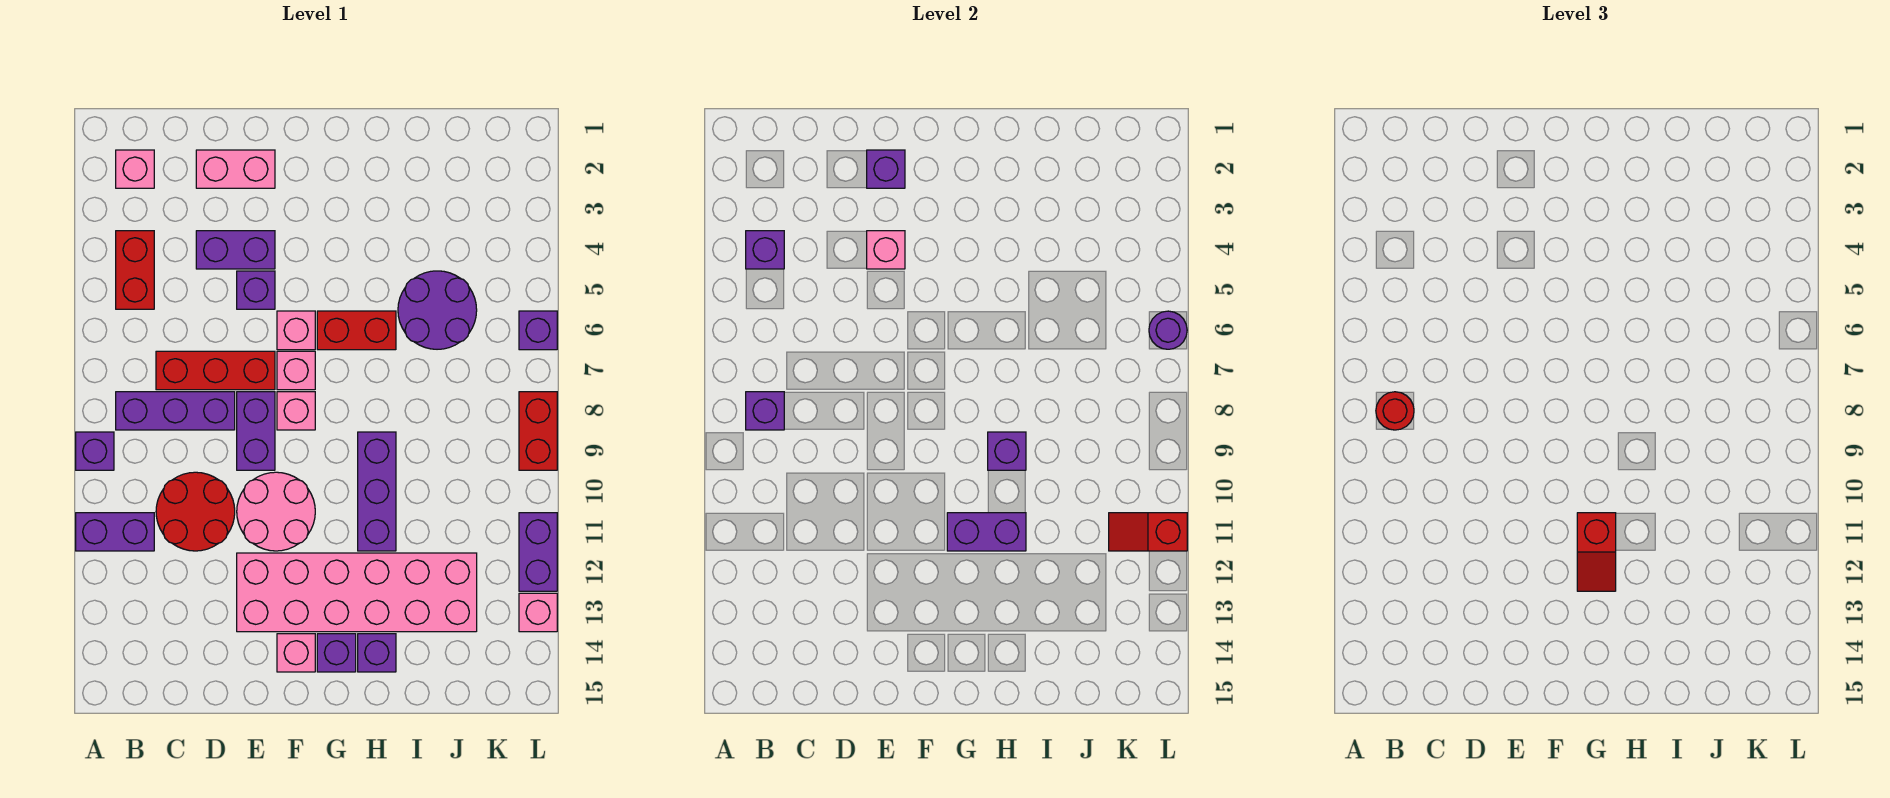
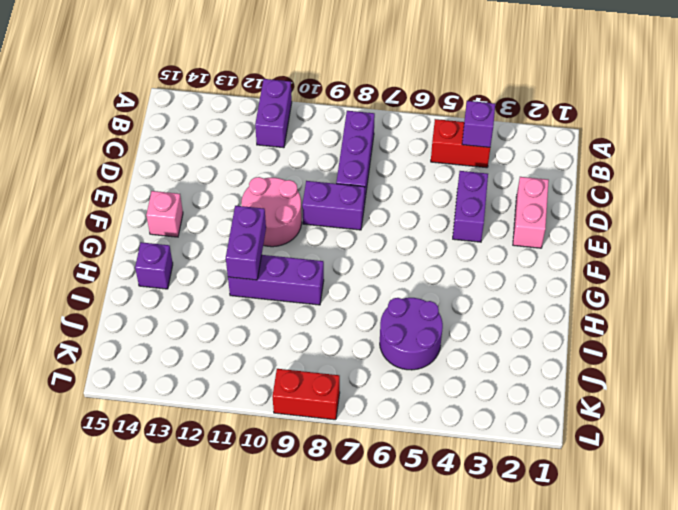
none -> purple brick A9 level 1
none -> pink brick B2 level 1
none -> red brick C7:E7 level 1
none -> red round brick C10:D11 level 1

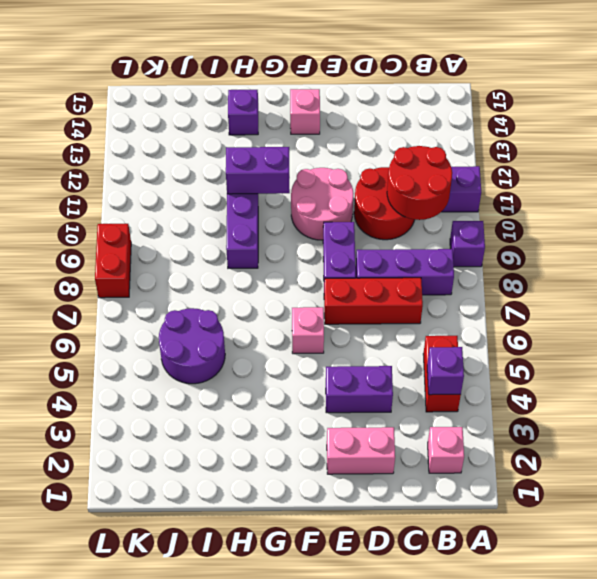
red round brick B10:C11 level 2 -> none
none -> purple brick E5 level 1
none -> pink brick E12:J13 level 1
none -> pink brick F7 level 1
none -> pink brick F8 level 1

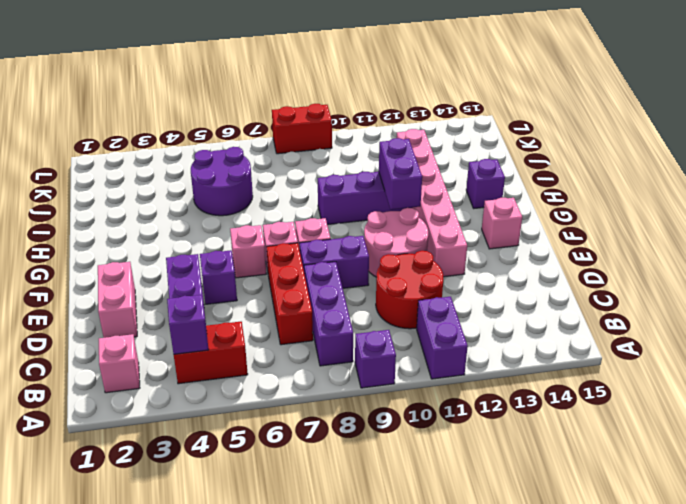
pink brick E12:J12 level 1 -> pink brick E12:J13 level 1
none -> red brick G6:H6 level 1
none -> purple brick G14 level 1
none -> purple brick L6 level 1
none -> purple brick L11:L12 level 1

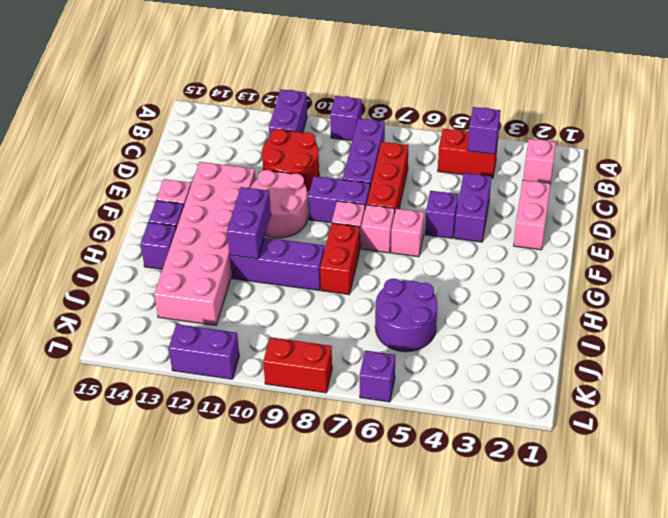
red brick G8:H8 level 1 -> red brick G6:H6 level 1
none -> pink brick L13 level 1
none -> purple brick B8 level 2
none -> purple brick E2 level 2
none -> pink brick E4 level 2

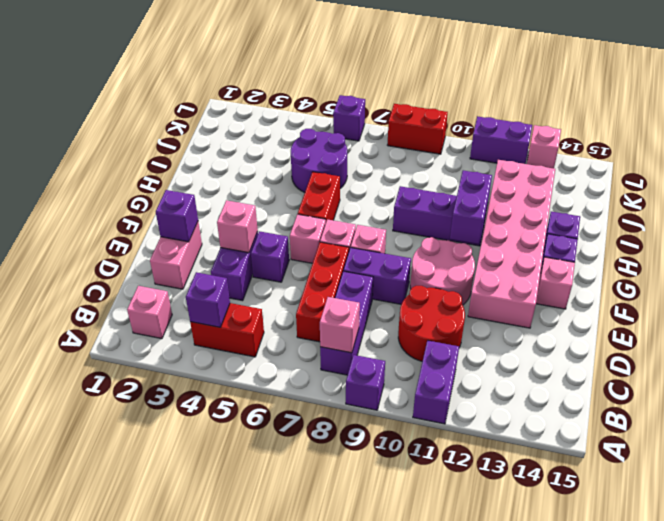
pink brick B8 level 2 -> purple brick B8 level 2
none -> purple brick H9 level 2
none -> red slope K11:L11 level 2 top L
none -> purple round brick L6 level 2
none -> red round brick B8 level 3

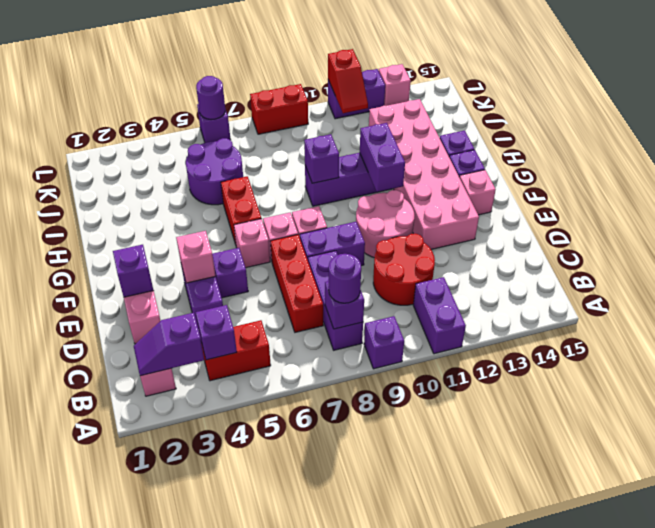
purple slope B2:B3 level 2 top 3 -> none
purple round brick B8 level 3 -> red round brick B8 level 3
none -> red slope G11:G12 level 3 top 11

